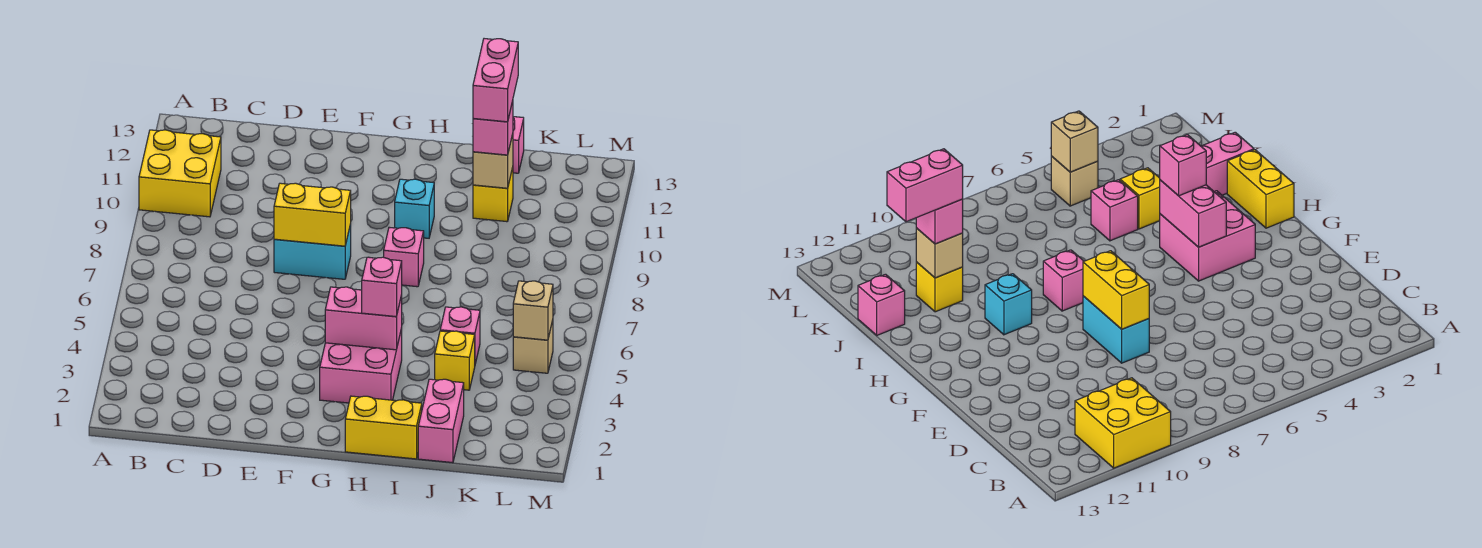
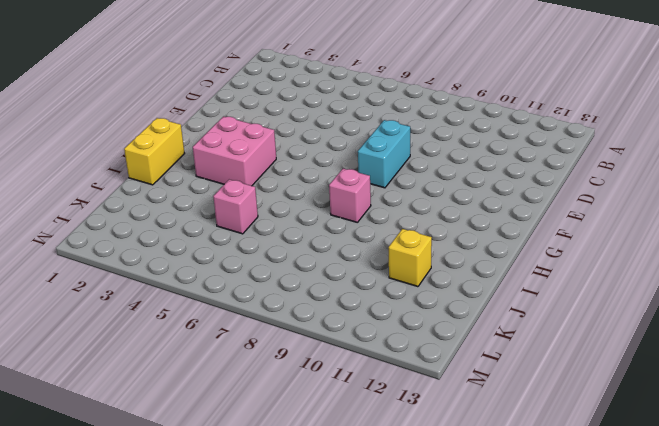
none -> yellow brick A10:B11 level 1
none -> cyan brick H10 level 1
none -> pink brick J1:J2 level 1

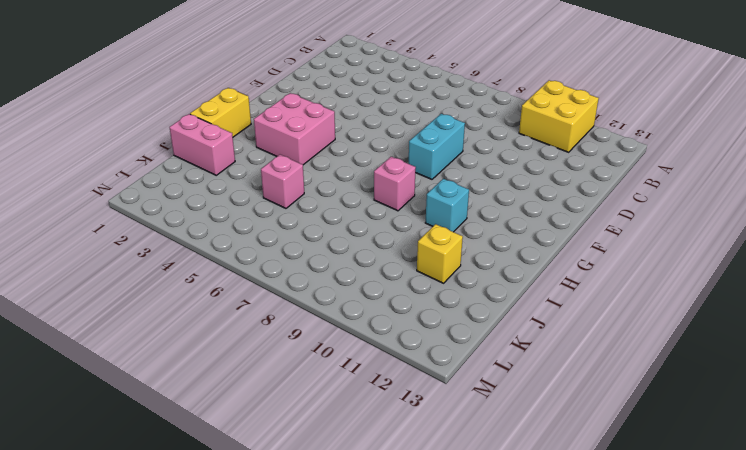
none -> yellow brick J4 level 1
none -> pink brick J13 level 1
none -> tan brick L5 level 1

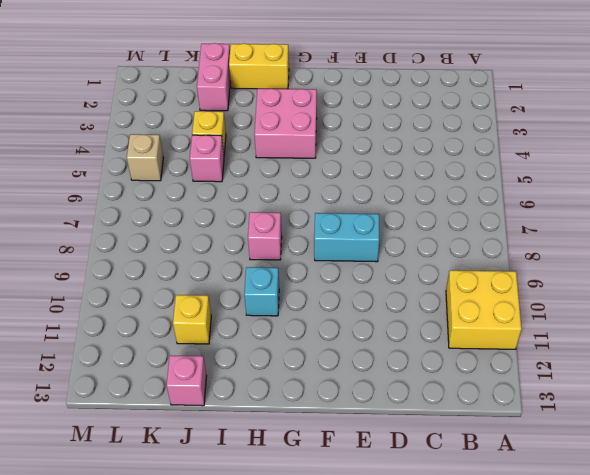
none -> yellow brick E8:F8 level 2
none -> pink brick G4:H4 level 2
none -> tan brick J11 level 2

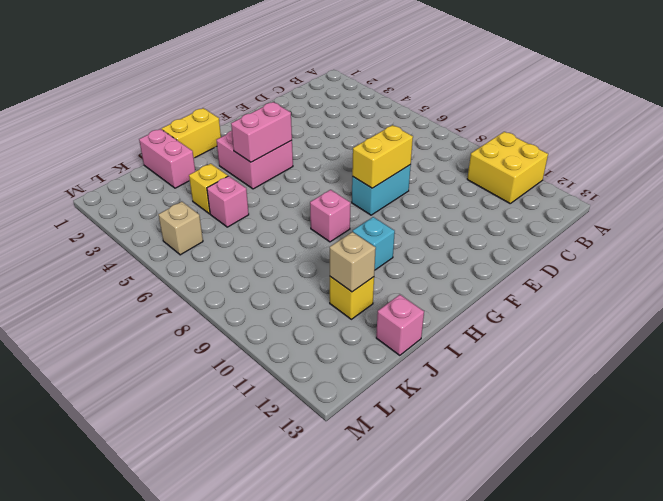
none -> tan brick L5 level 2
none -> pink brick H4 level 3
none -> pink brick J11 level 3

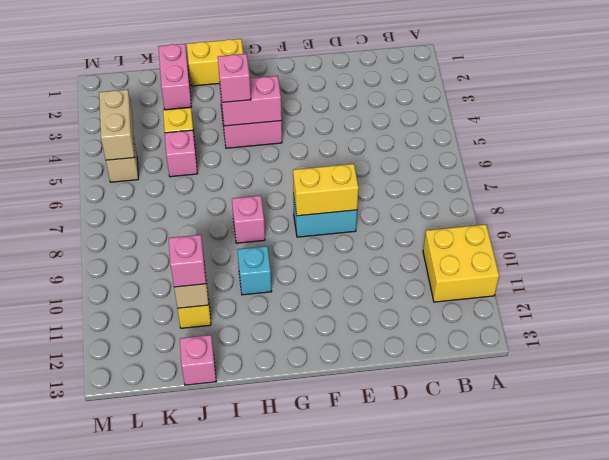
tan brick L4:L5 level 2 -> tan brick L5 level 2
none -> pink brick J11:J12 level 4

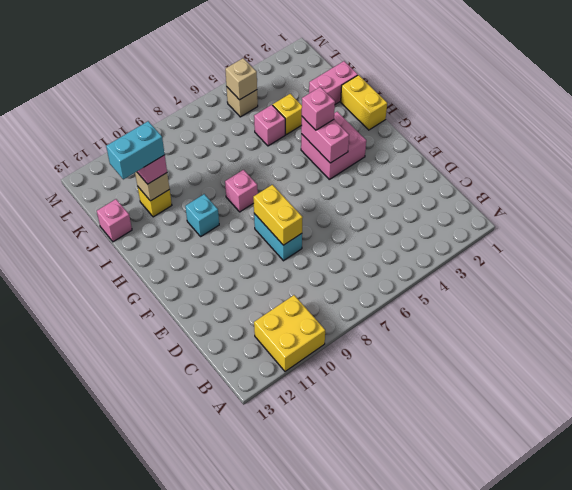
cyan brick J11:J12 level 4 -> pink brick J11:J12 level 4

